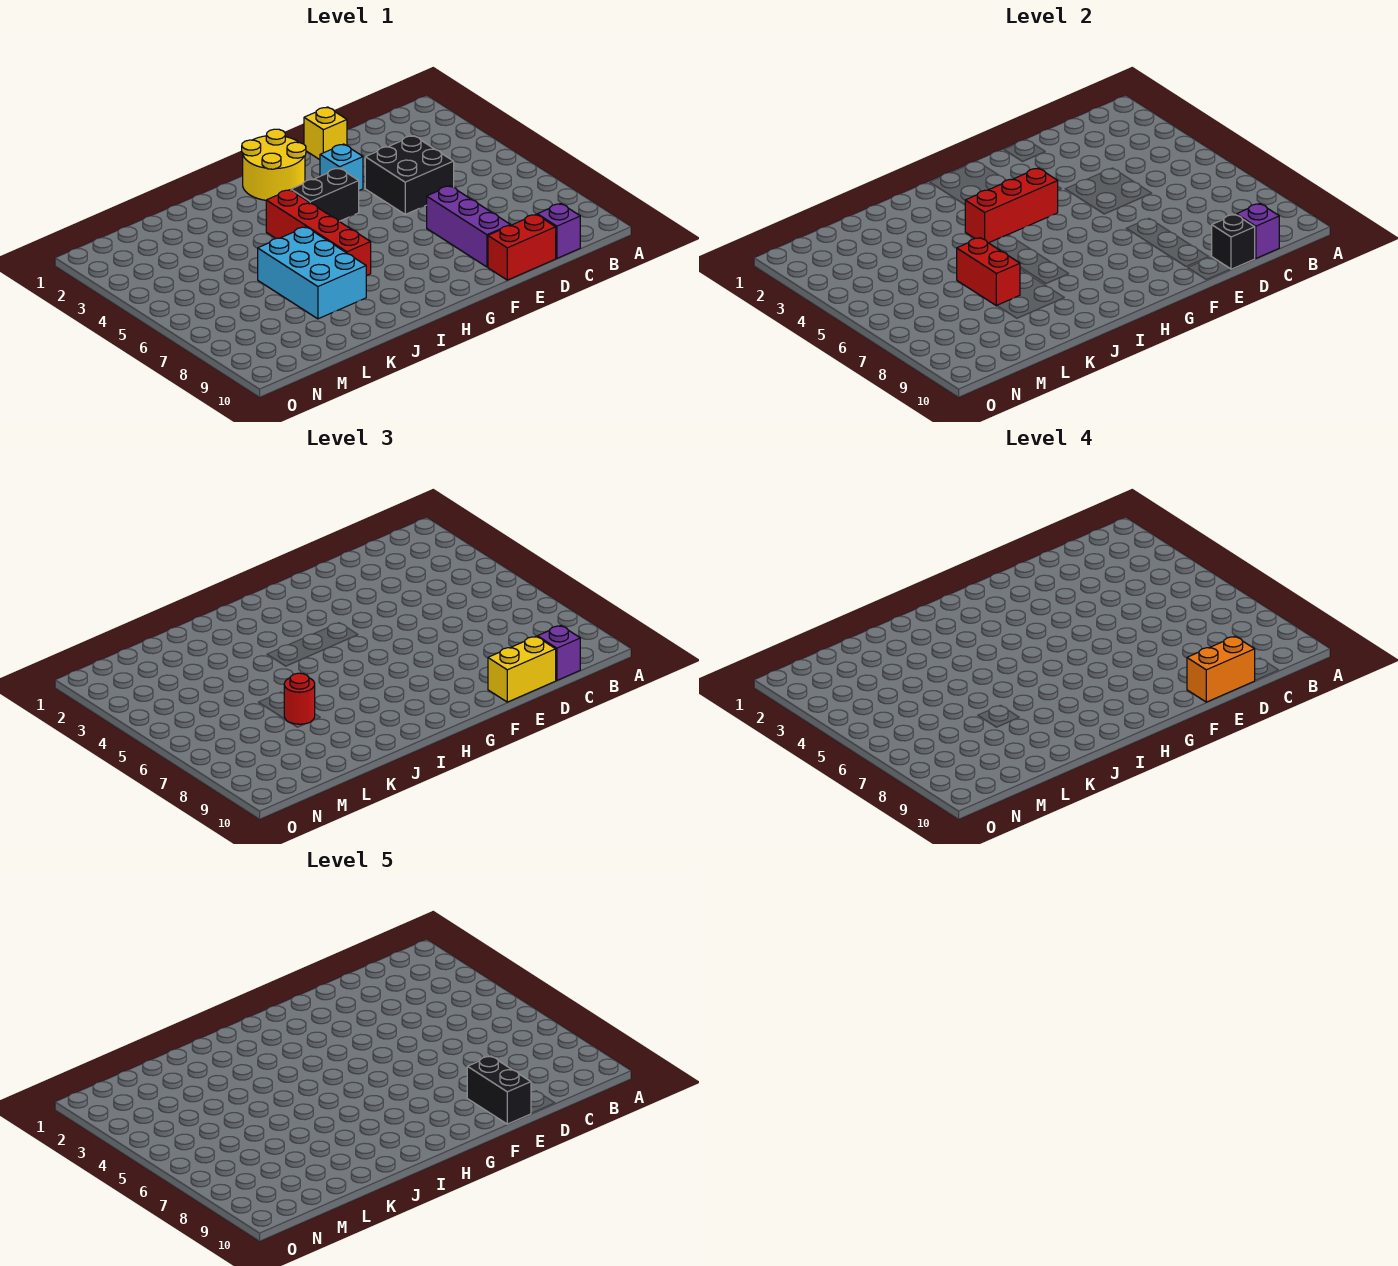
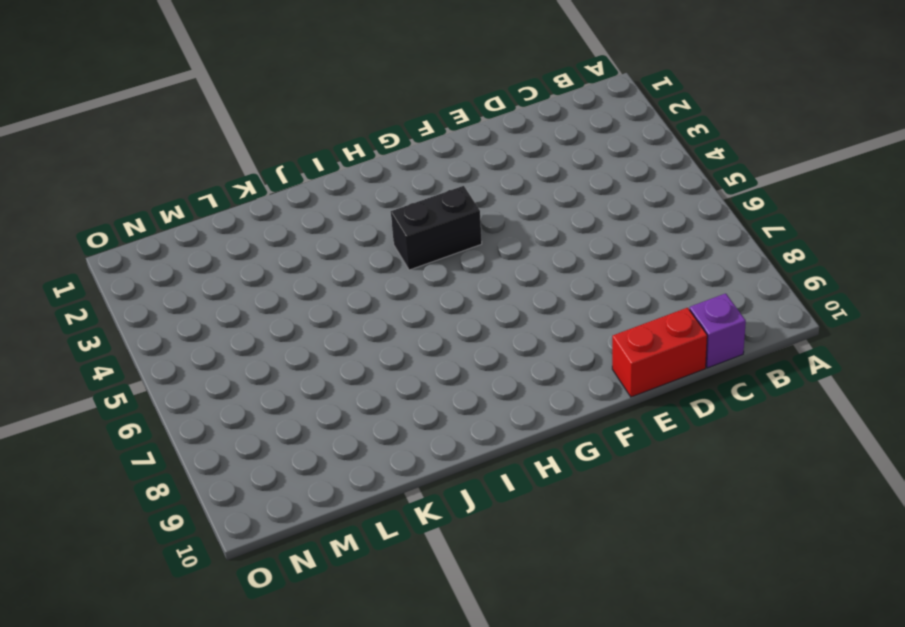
none -> black brick D4:E5 level 1
none -> yellow brick E1 level 1
none -> purple brick E7:E9 level 1

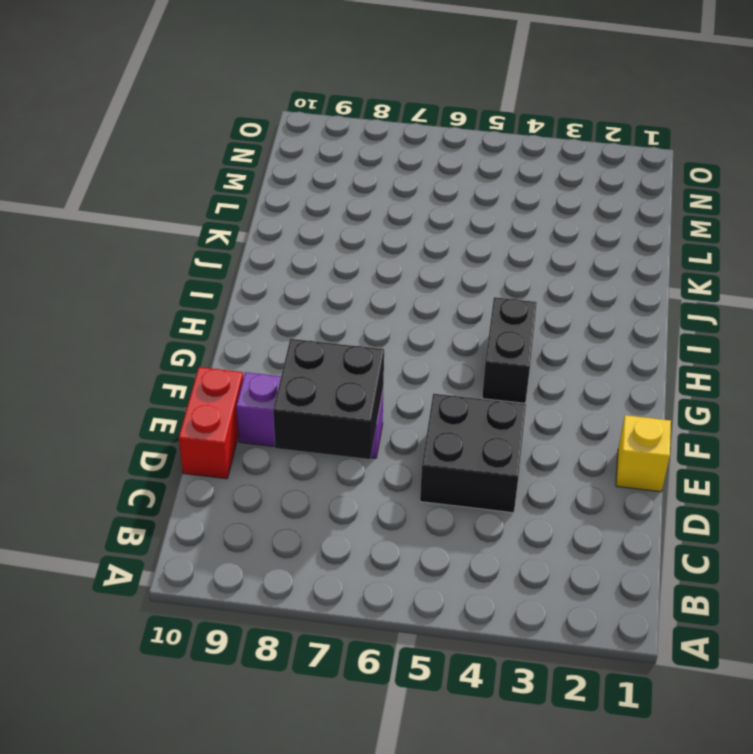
black brick D7:E8 level 2 -> none
none -> purple brick C10 level 1
none -> cyan brick F3 level 1
none -> yellow round brick G1:H2 level 1

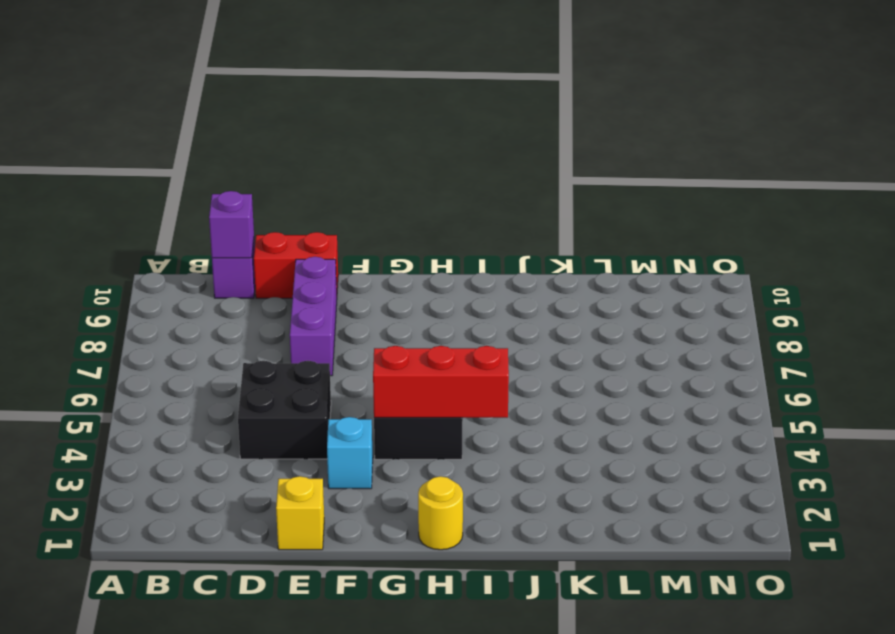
yellow round brick H1 level 1 -> yellow round brick G1:H2 level 1
none -> red brick I4:I7 level 1
none -> cyan brick J6:K8 level 1
none -> black brick D10 level 2

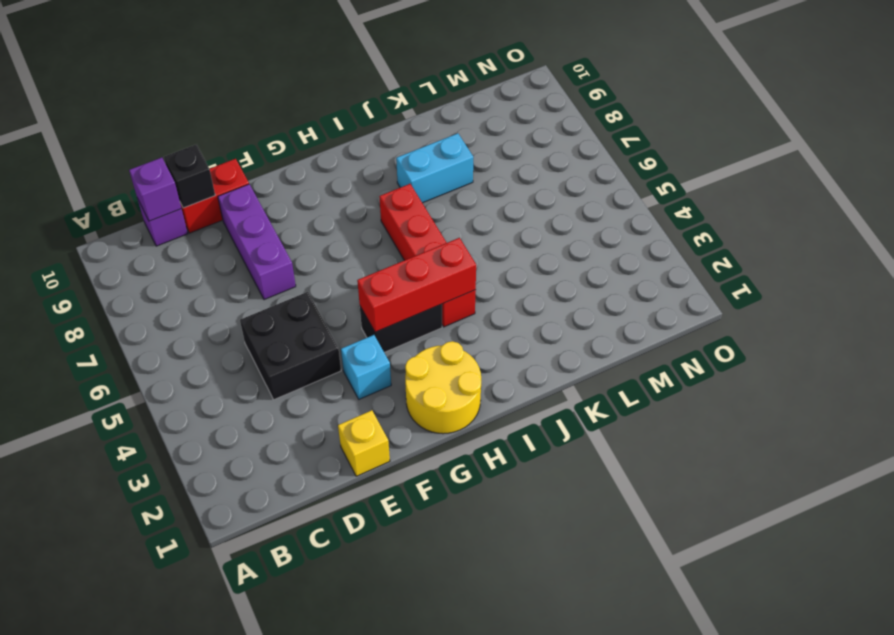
cyan brick J8:K8 level 1 -> cyan brick J6:K8 level 1
none -> red brick K6:K7 level 2
none -> purple brick C10 level 3
none -> yellow brick D10:E10 level 3

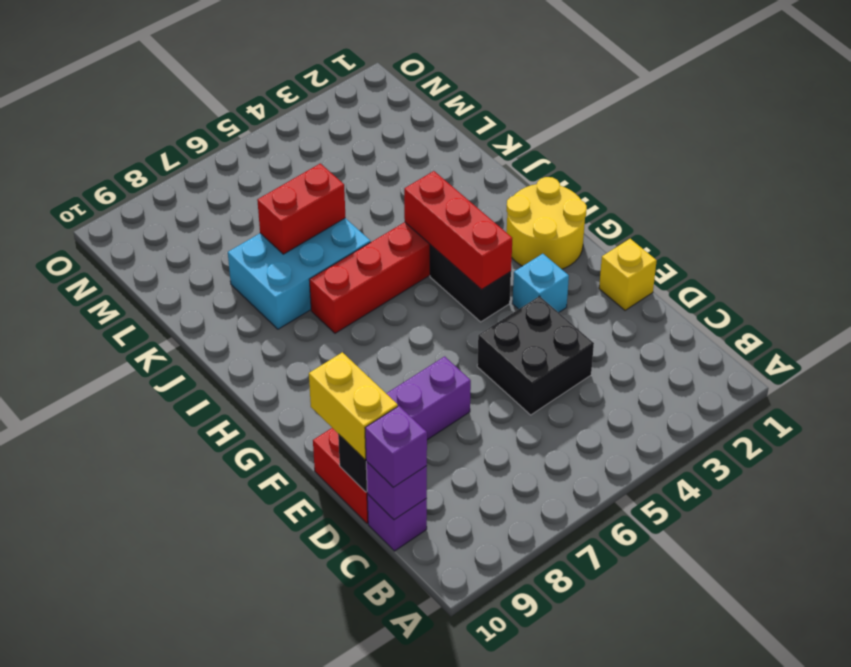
none -> red round brick K7 level 3
none -> orange brick D10:E10 level 4
none -> black brick E9:E10 level 5

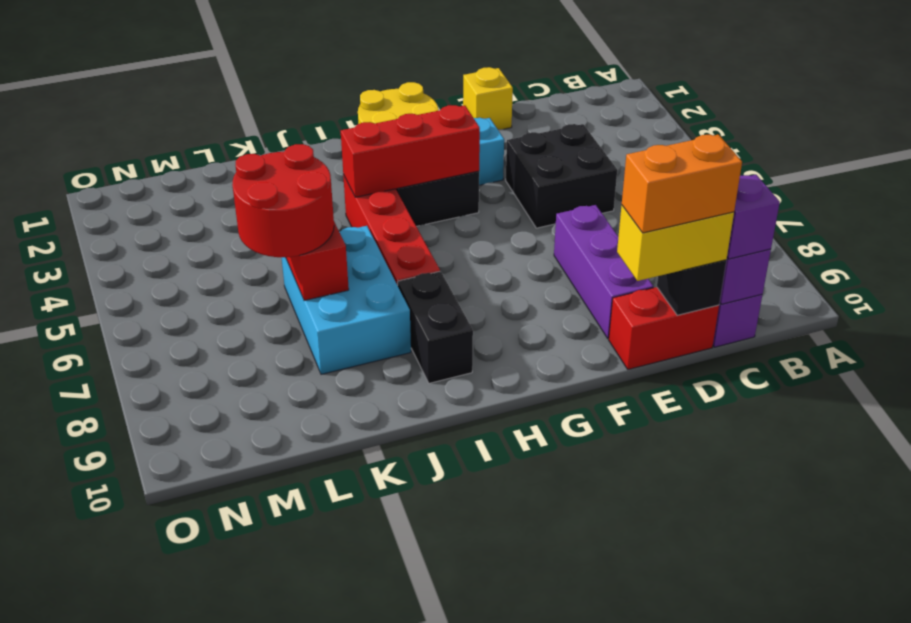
black brick I8:I9 level 1 -> black brick E9:E10 level 5
red round brick K6:L7 level 3 -> red round brick K7 level 3

